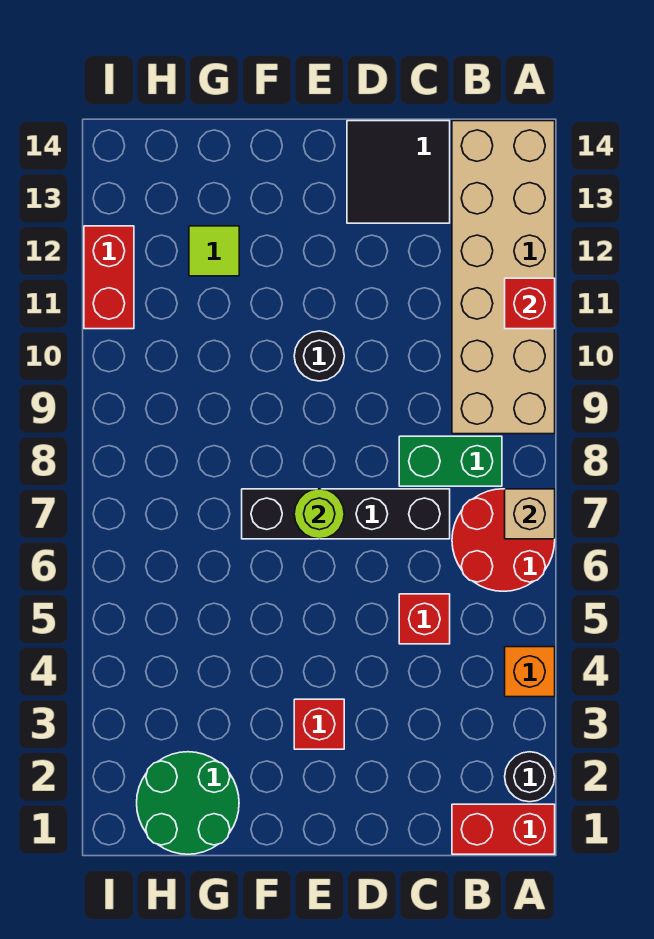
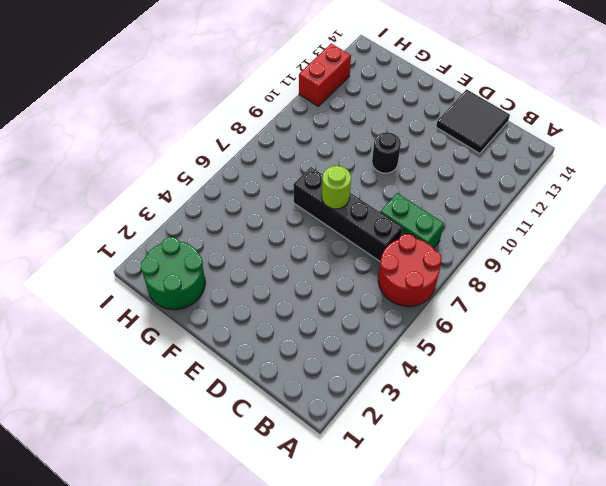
none -> red brick A1:B1 level 1
none -> black round brick A2 level 1
none -> orange brick A4 level 1

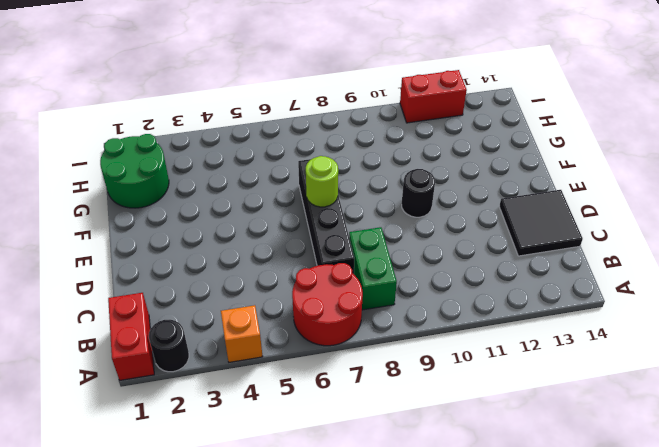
none -> tan brick A9:B14 level 1
none -> red brick C5 level 1
none -> red brick E3 level 1

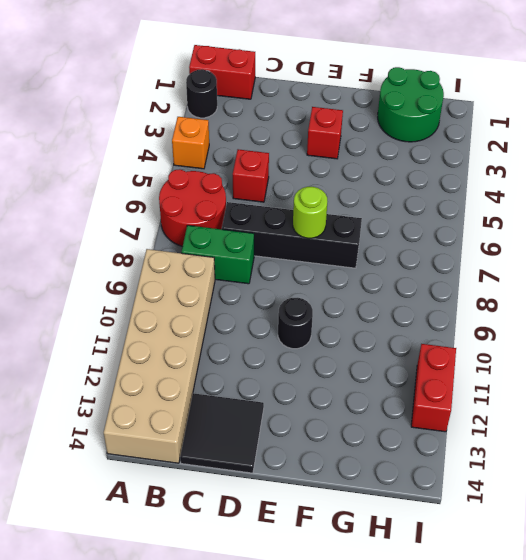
none -> lime tile G12 level 1
none -> tan brick A7 level 2
none -> red brick A11 level 2

